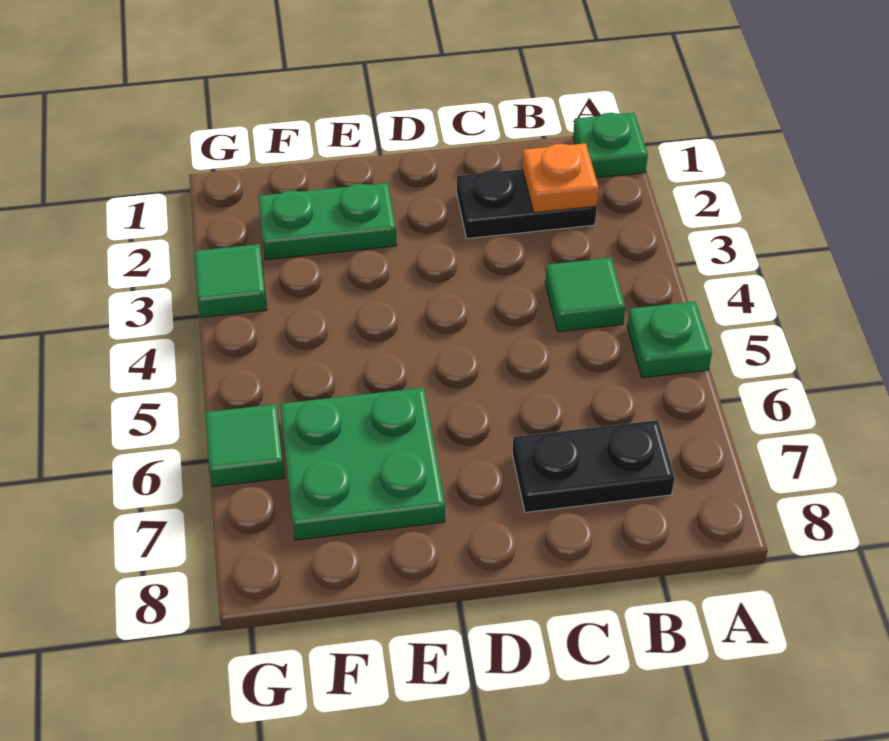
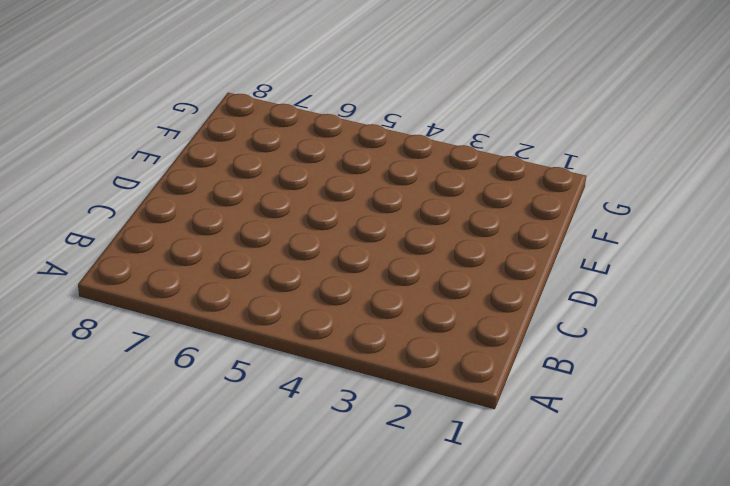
none -> green plate A1 level 1
none -> green plate A5 level 1

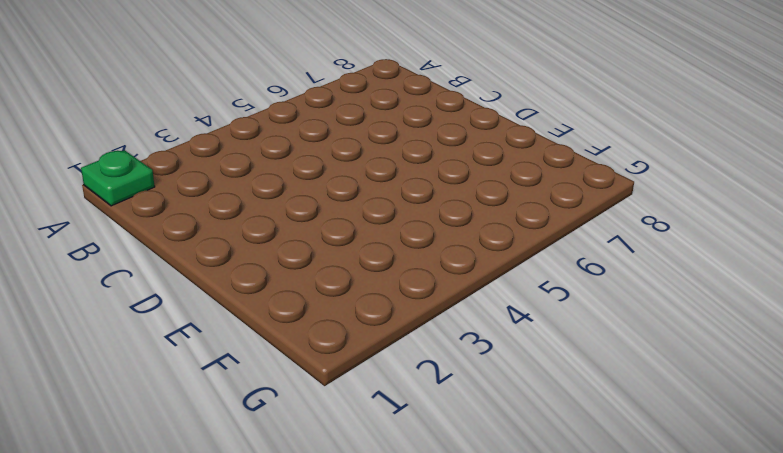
none -> green plate A5 level 1
none -> black plate B2:C2 level 1

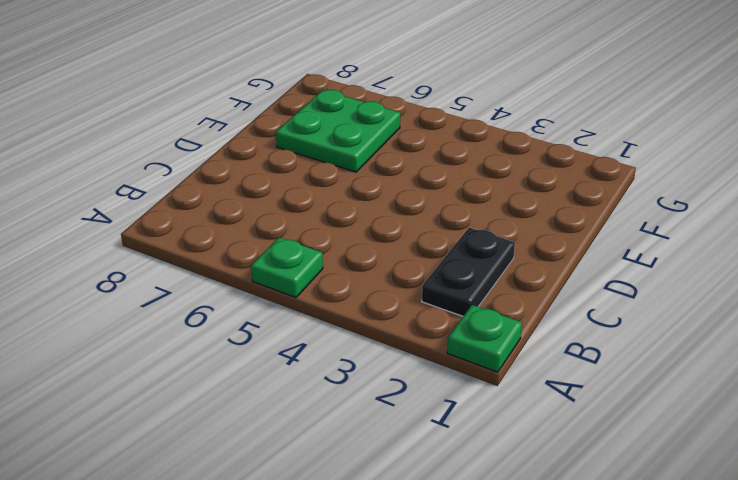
none -> green tile B4 level 1
none -> black plate B7:C7 level 1

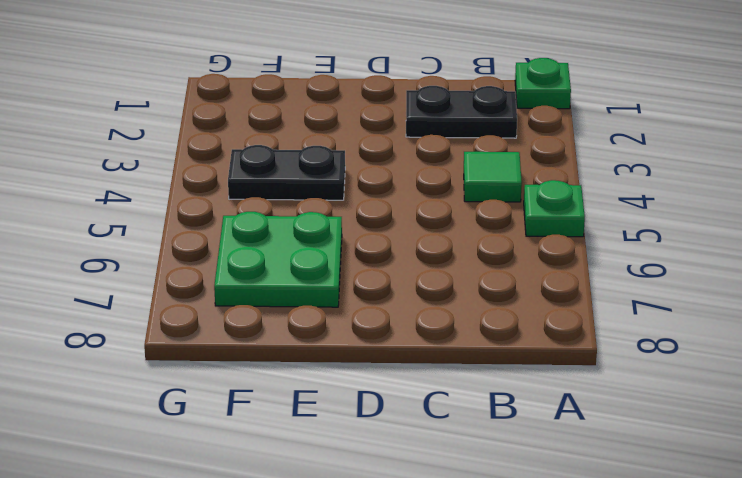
black plate E4:F4 level 1 -> black plate B7:C7 level 1
none -> green plate E2:F2 level 1
none -> green tile G3 level 1

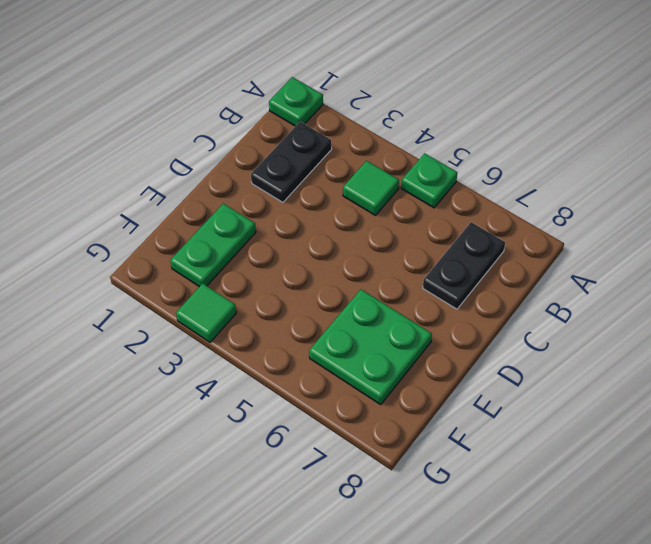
none -> green tile G6 level 1
none -> orange plate B2 level 2

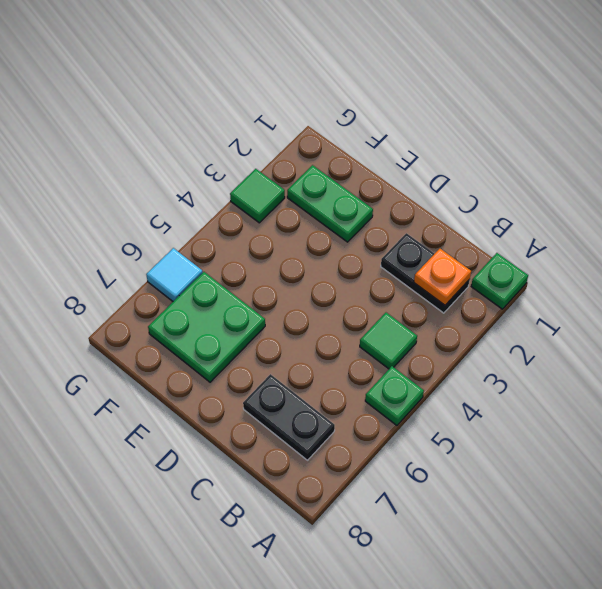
cyan tile G6 level 1 -> green tile G6 level 1

